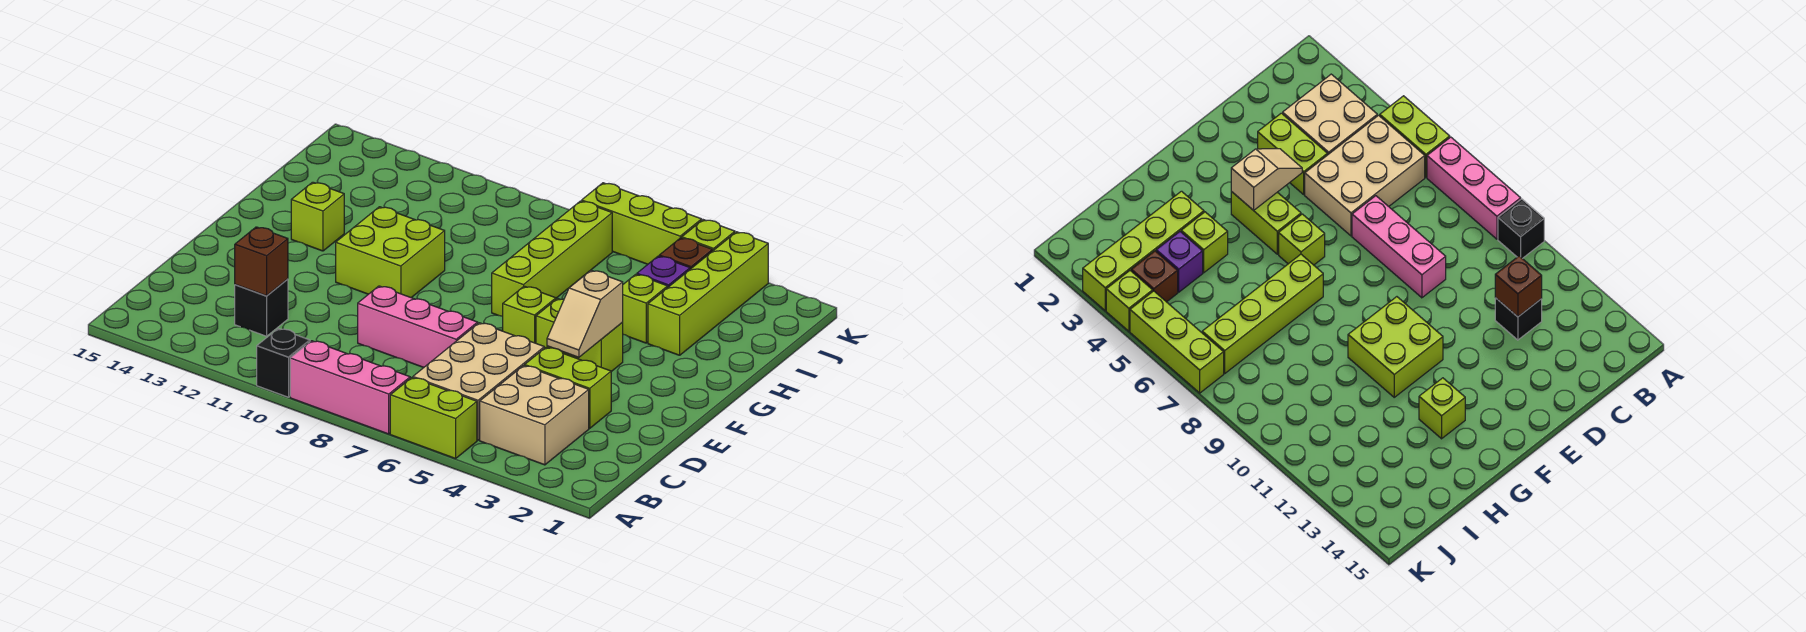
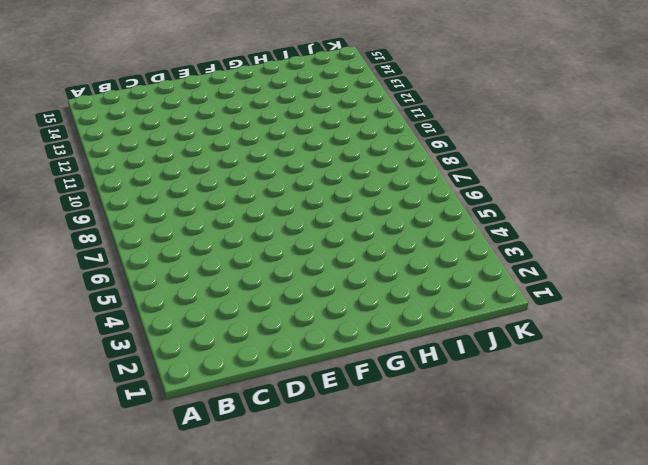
none -> lime brick A5:A6 level 1
none -> pink brick A7:A9 level 1
none -> black brick A10 level 1

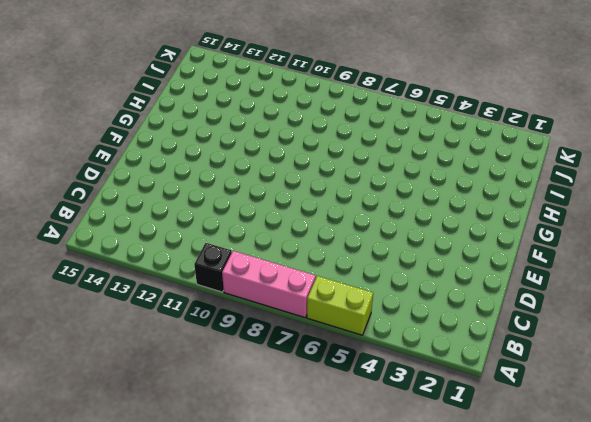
none -> tan brick B3:C4 level 1
none -> tan brick B5:D6 level 1
none -> black brick C12 level 1

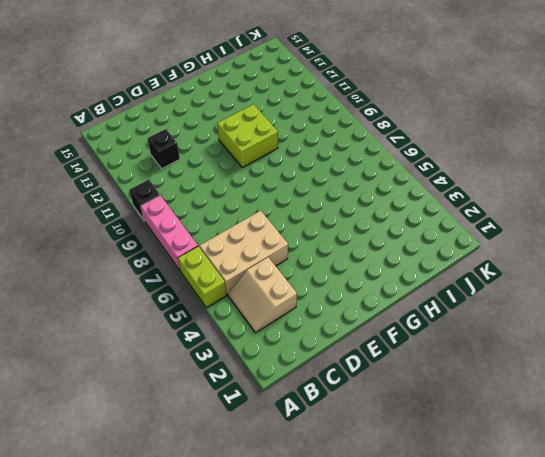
tan slope B3:C4 level 1 top C -> tan brick B3:C4 level 1
none -> lime brick D3:D4 level 1
none -> pink brick D7:D9 level 1
none -> lime brick F4:F5 level 1

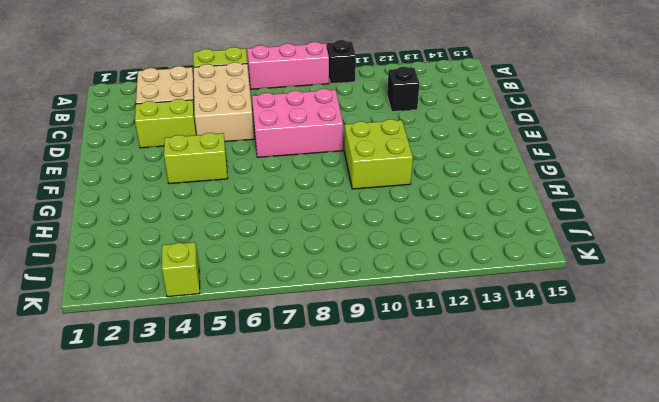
pink brick D7:E9 level 1 -> pink brick D7:D9 level 1
none -> lime brick F6 level 1
none -> lime brick G7:J7 level 1
none -> lime brick G13 level 1

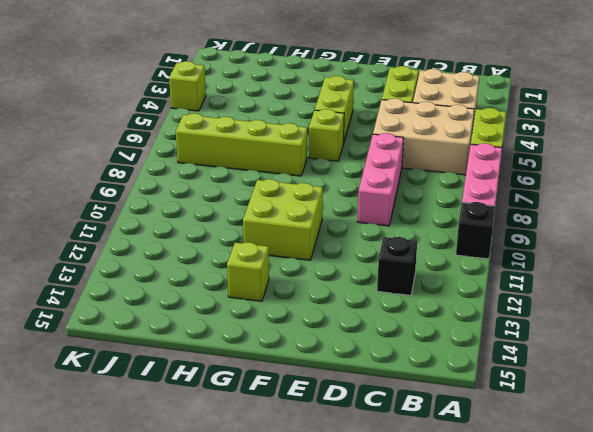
none -> lime brick H3:K3 level 1
none -> lime brick H4 level 1
none -> purple brick I4 level 1

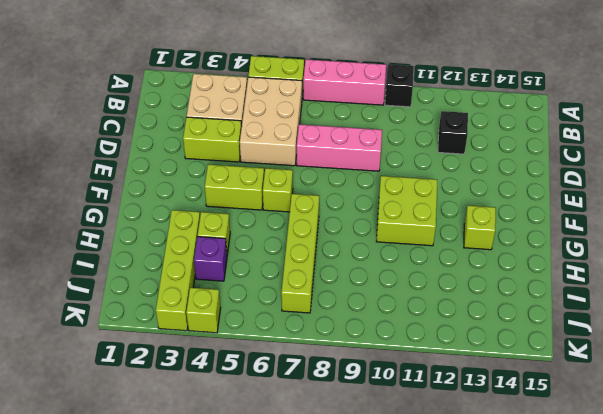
none -> brown brick J4 level 1
none -> lime brick K5:K7 level 1
none -> brown brick C12 level 2

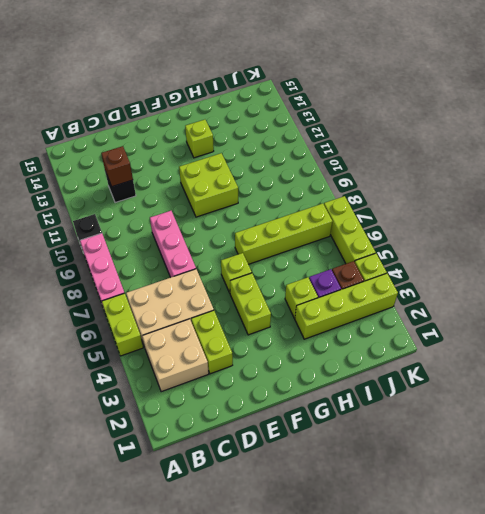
none -> tan slope E4:F4 level 2 top F

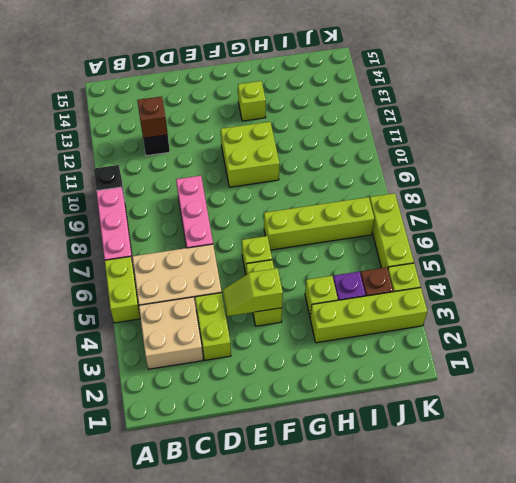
lime slope E4:F4 level 2 top F -> tan slope E4:F4 level 2 top F

